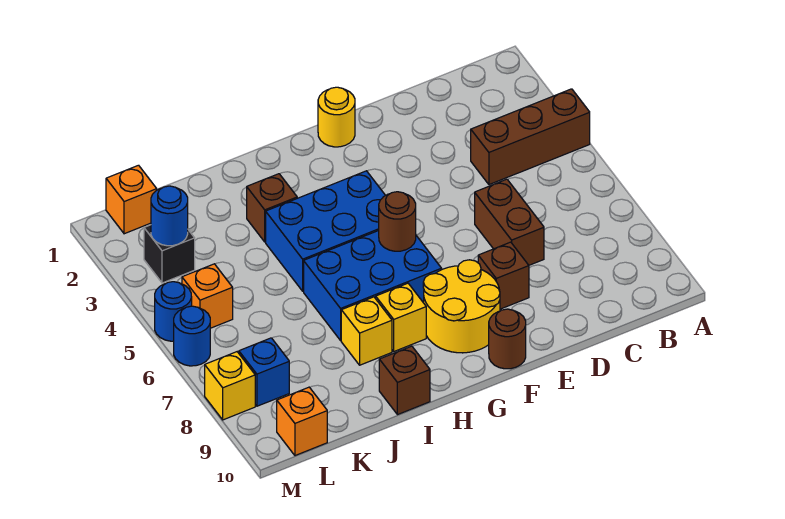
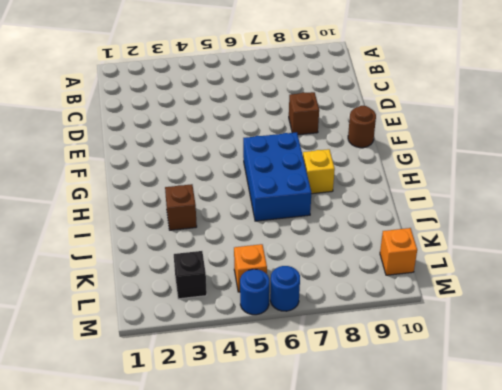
none -> brown brick A4:C4 level 1
none -> brown brick D6:D7 level 1
none -> yellow round brick F1 level 1

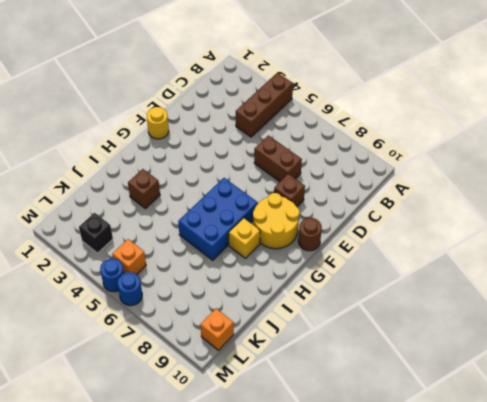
none -> blue brick G4:I5 level 1
none -> yellow brick I8 level 1
none -> brown brick I10 level 1

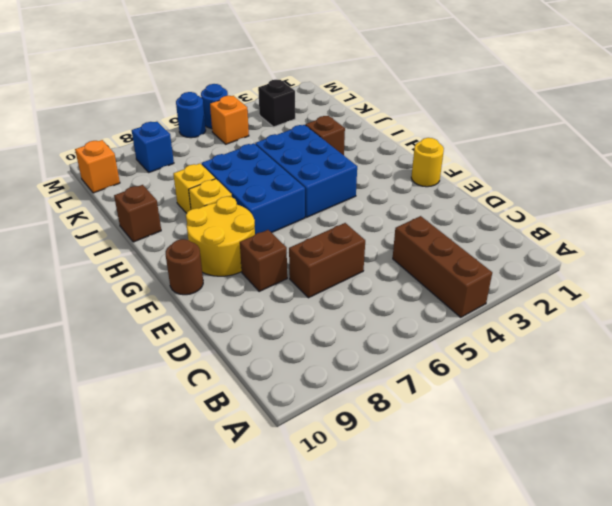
none -> orange brick L1 level 1
none -> yellow brick M8 level 1
none -> brown round brick G6 level 2

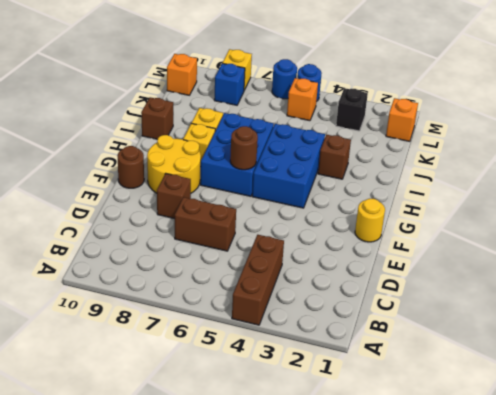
none -> blue round brick L3 level 2

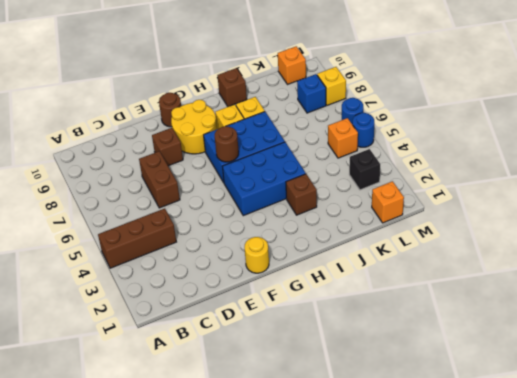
none -> blue round brick L3 level 2

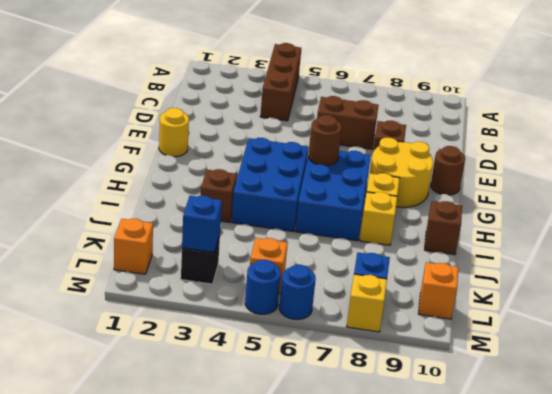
blue brick L3 level 2 -> blue round brick L3 level 2

